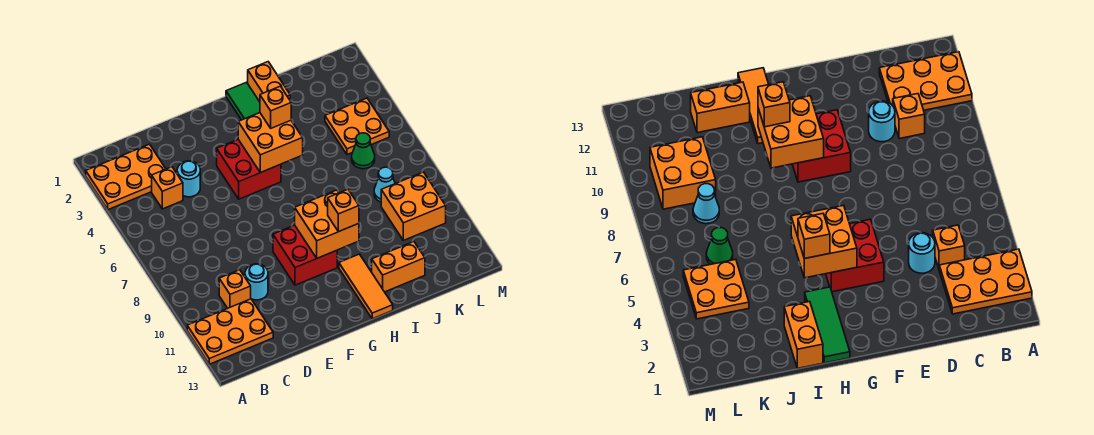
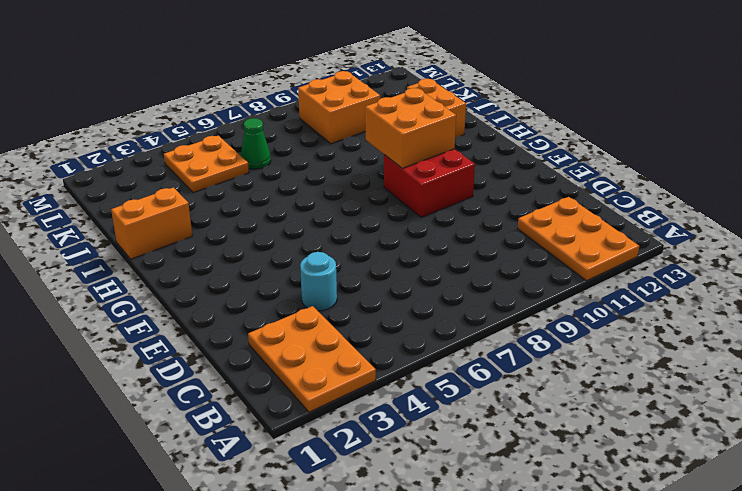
none -> orange brick C4 level 1
none -> orange brick C10 level 1
none -> cyan round brick D10 level 1

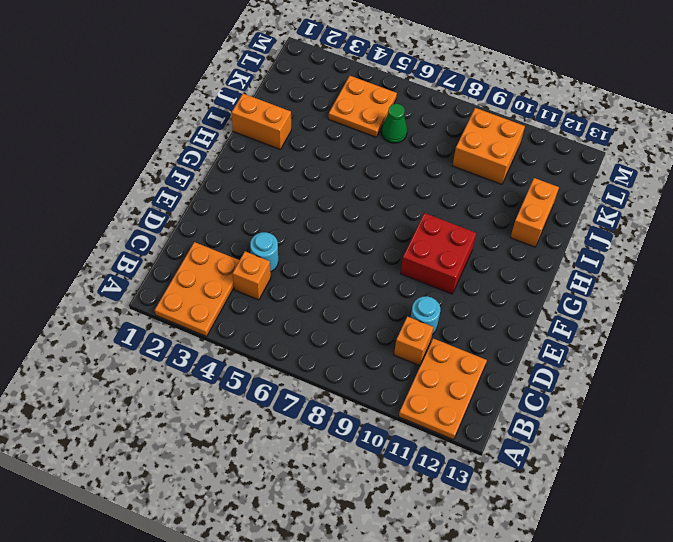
none -> red brick F4:G5 level 1
none -> green tile H1:H3 level 1
none -> orange tile H11:H13 level 1

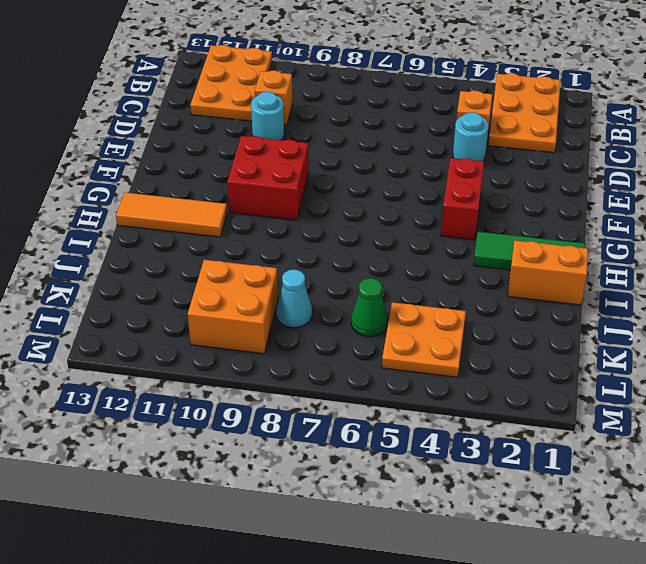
red brick F4:G4 level 1 -> red brick F4:G5 level 1
none -> orange brick I12:J12 level 1
none -> orange brick G4:H5 level 2
none -> orange brick G9:H10 level 2

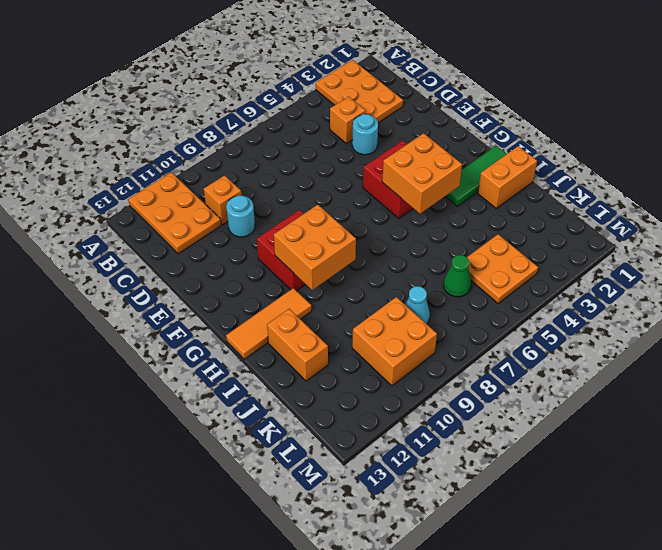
none -> orange brick H4 level 3
none -> orange brick H10 level 3

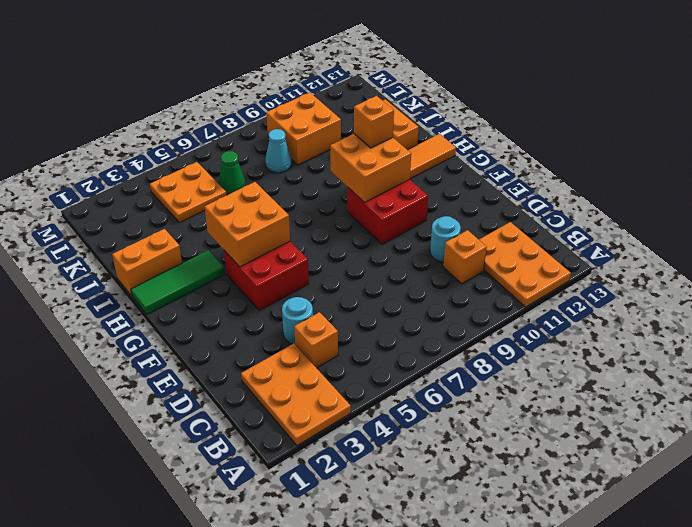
none -> orange brick H4 level 3

